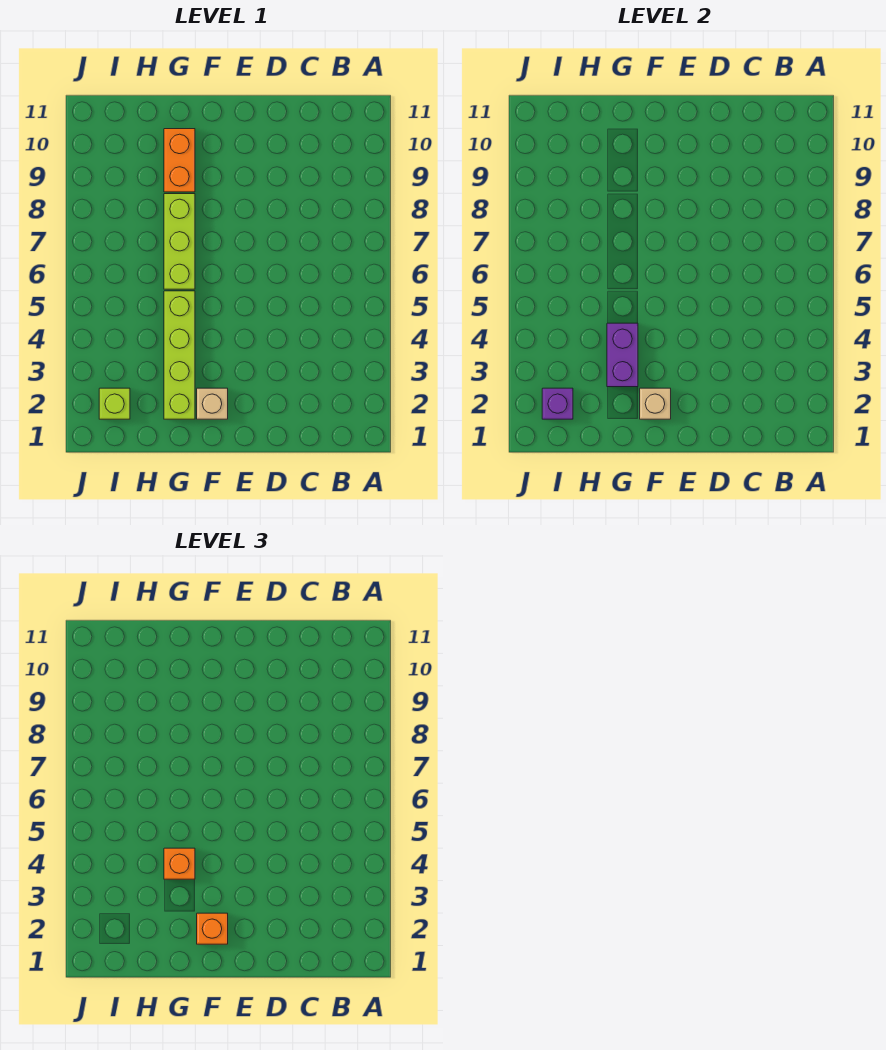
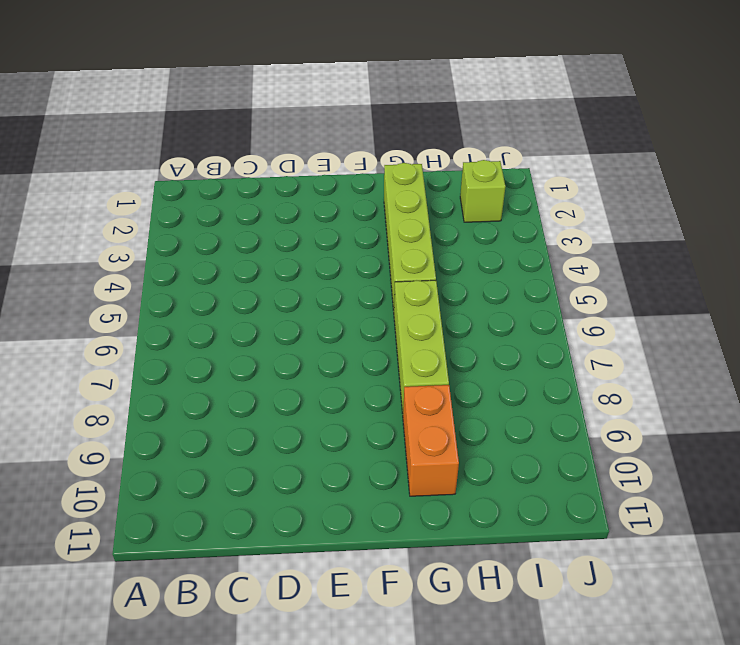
none -> tan brick F2 level 1
none -> tan brick F2 level 2

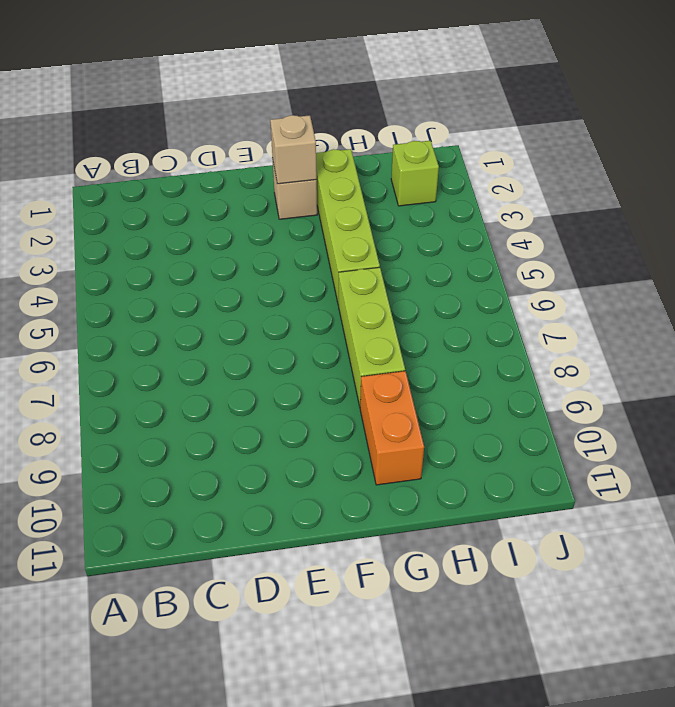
none -> purple brick G3:G4 level 2
none -> purple brick I2 level 2

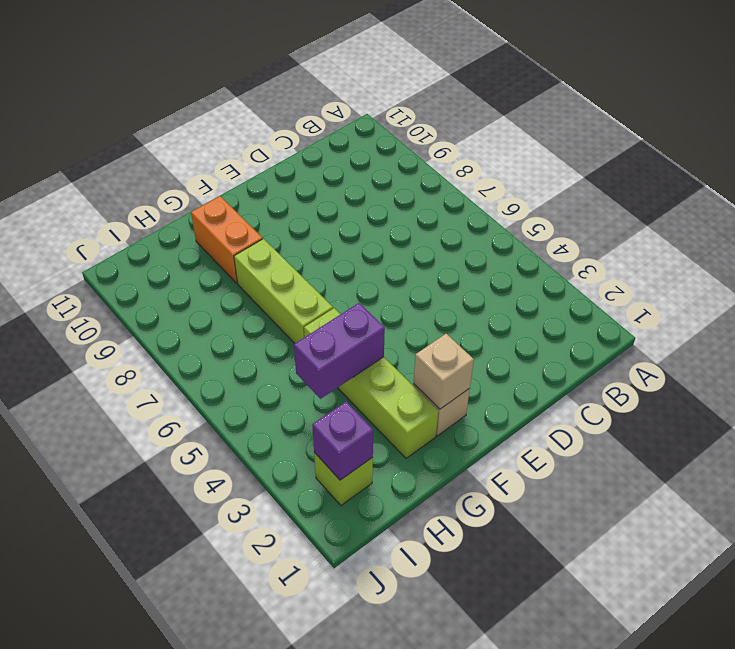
purple brick G4:H4 level 2 -> purple brick G3:G4 level 2
none -> orange brick F2 level 3
none -> orange brick G4 level 3

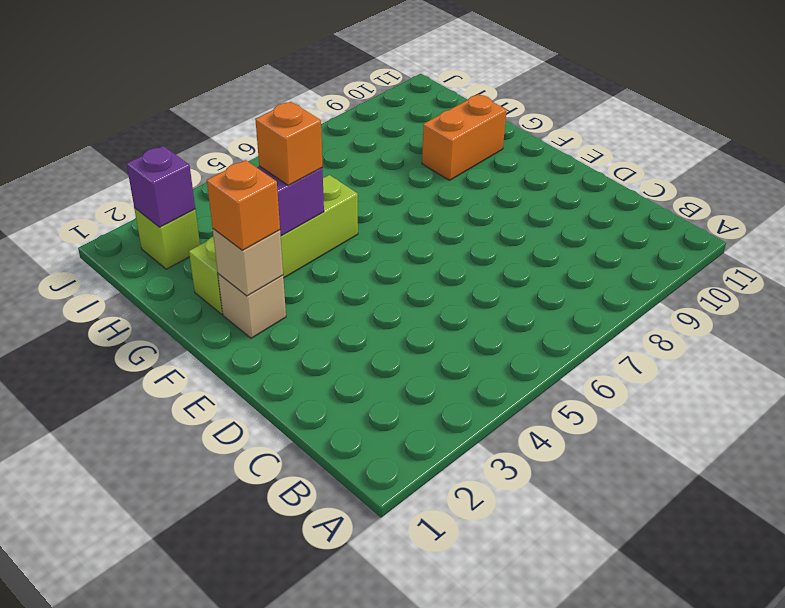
none -> lime brick G6:G8 level 1

